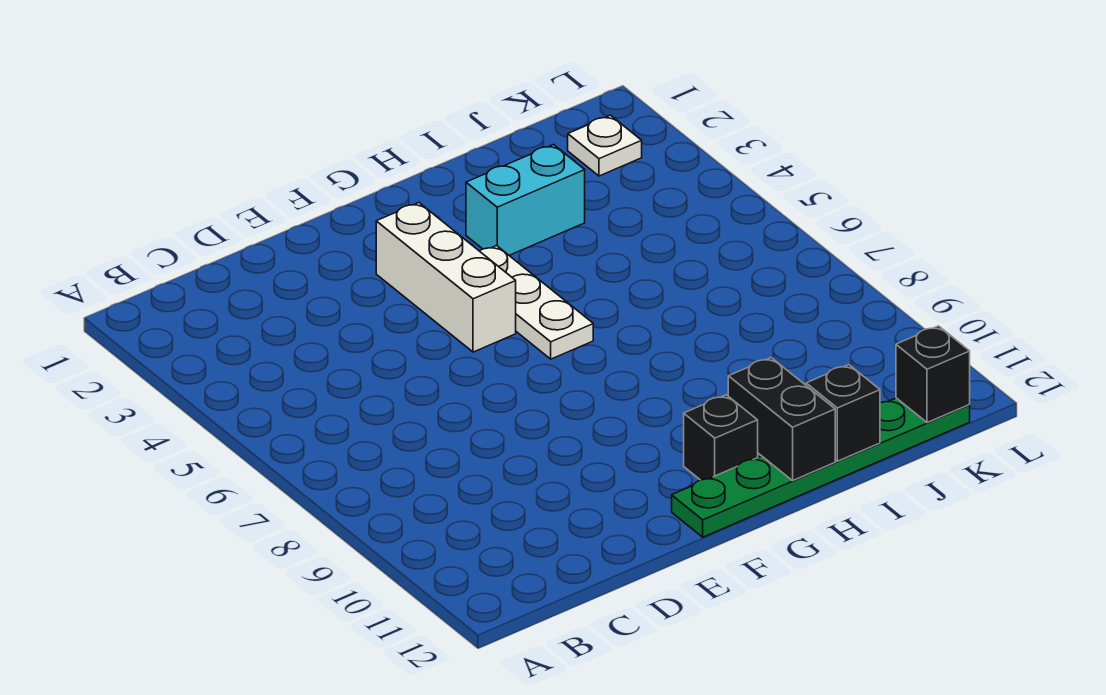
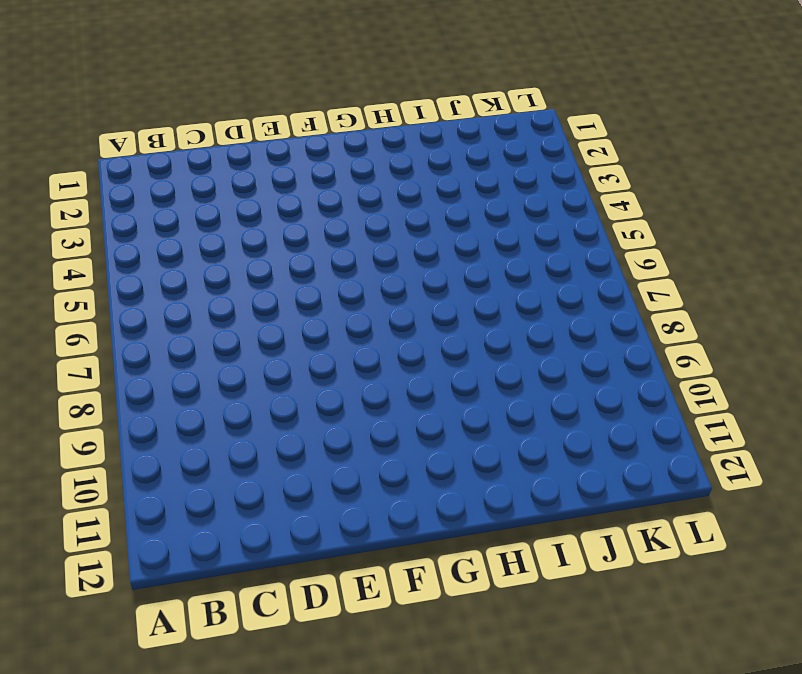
none -> white brick F3:F5 level 1
none -> green plate F12:K12 level 1

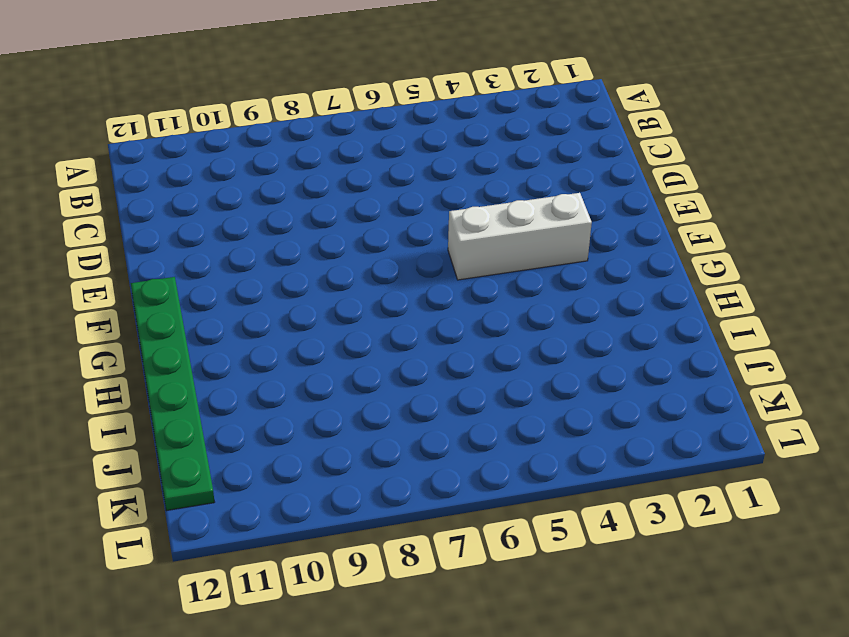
none -> white plate G4:G6 level 1
none -> black brick G11 level 1

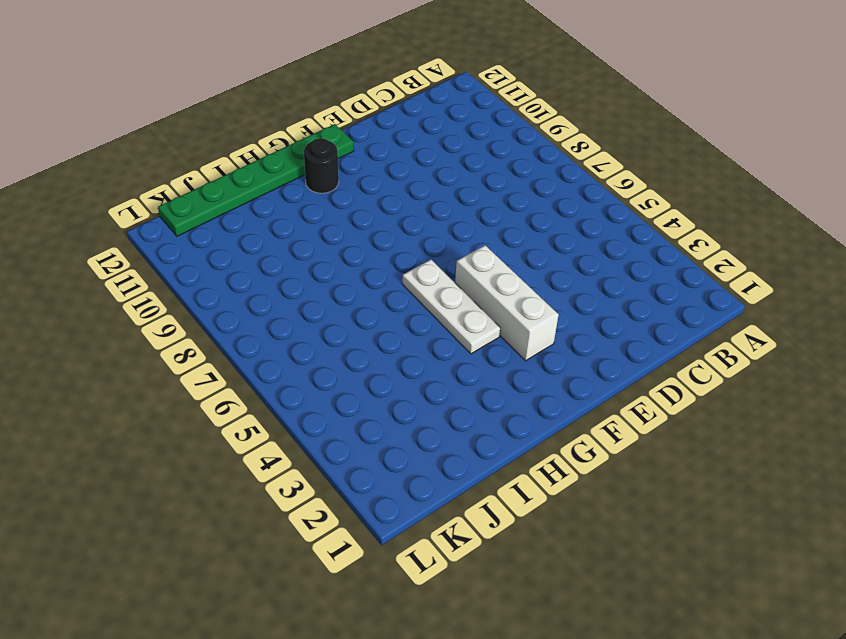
black round brick G11 level 1 -> black brick G11 level 1
none -> cyan brick H3:I3 level 1
none -> white plate K2 level 1

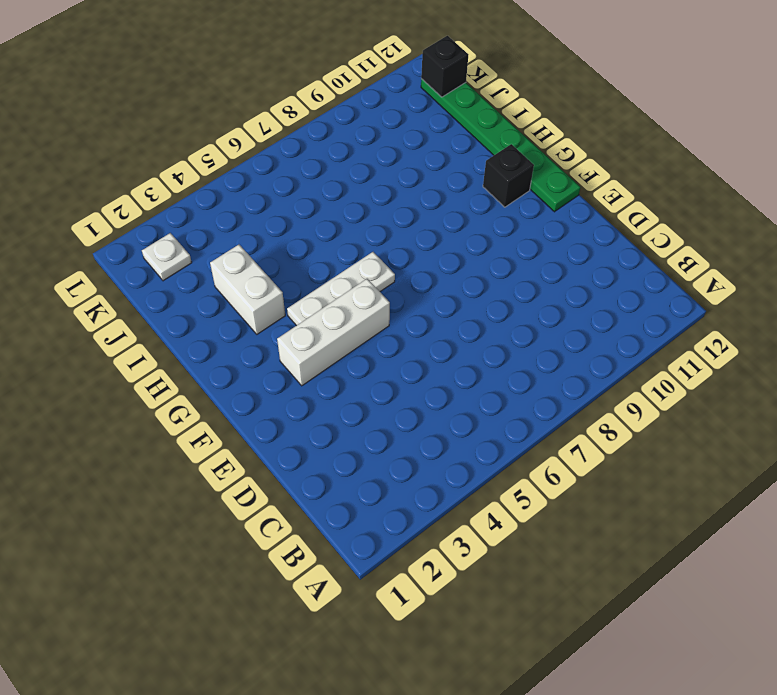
white brick H3:I3 level 1 -> cyan brick H3:I3 level 1
none -> black brick H11:H12 level 2
none -> black brick I12 level 2

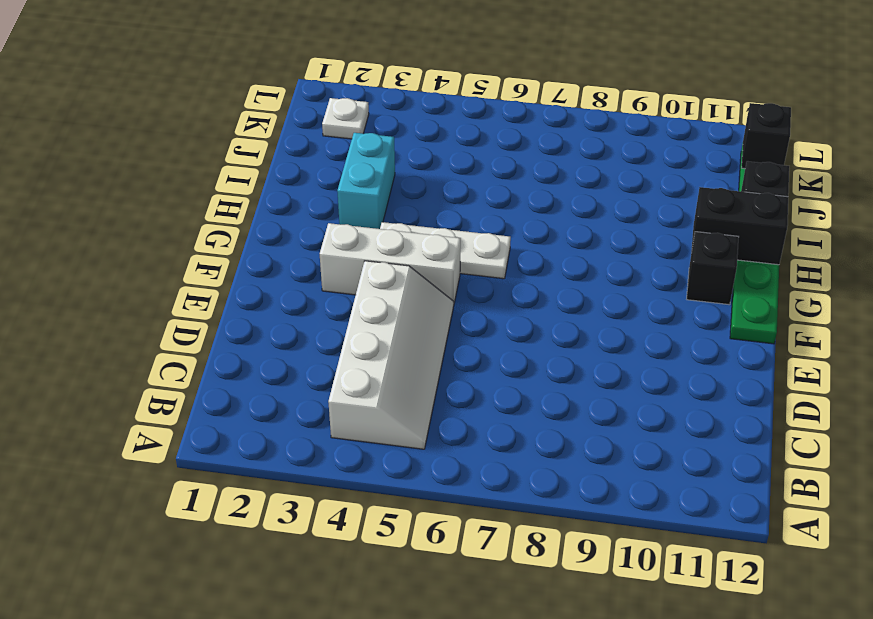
white slope B4:E5 level 1 top 4 -> none

